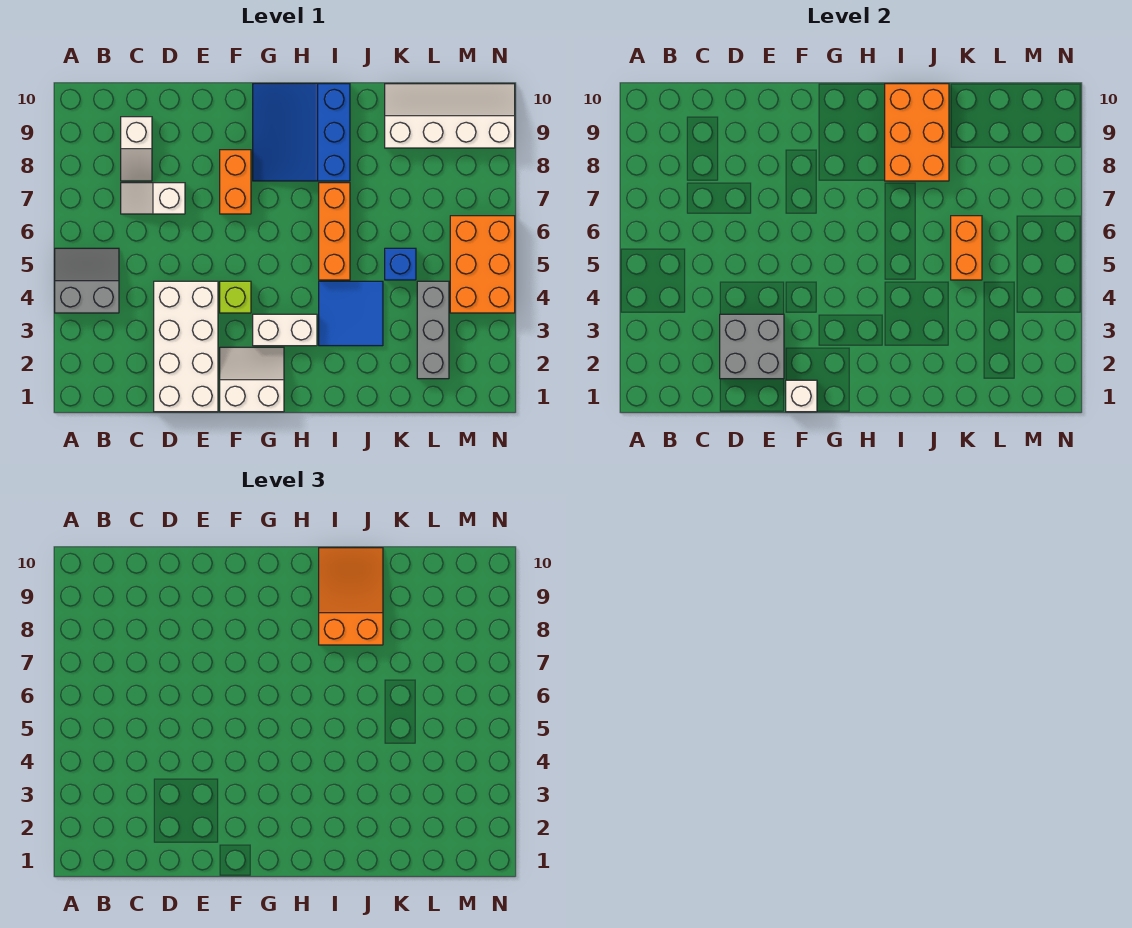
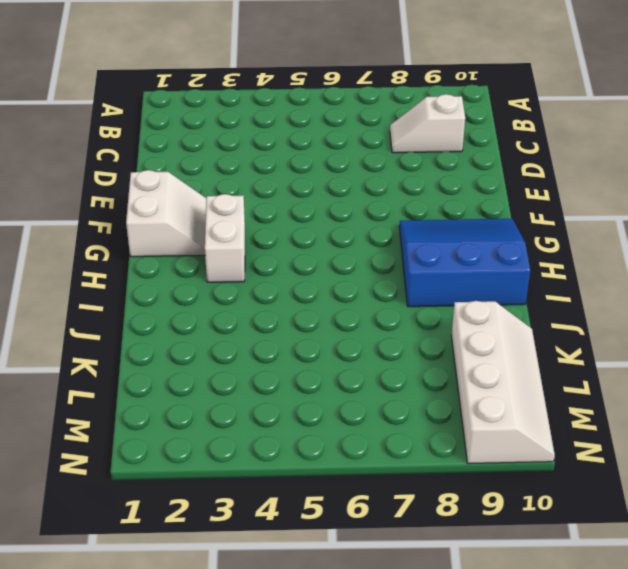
none -> grey slope A4:B5 level 1 top 4
none -> white slope C7:D7 level 1 top D
none -> white brick D1:E4 level 1

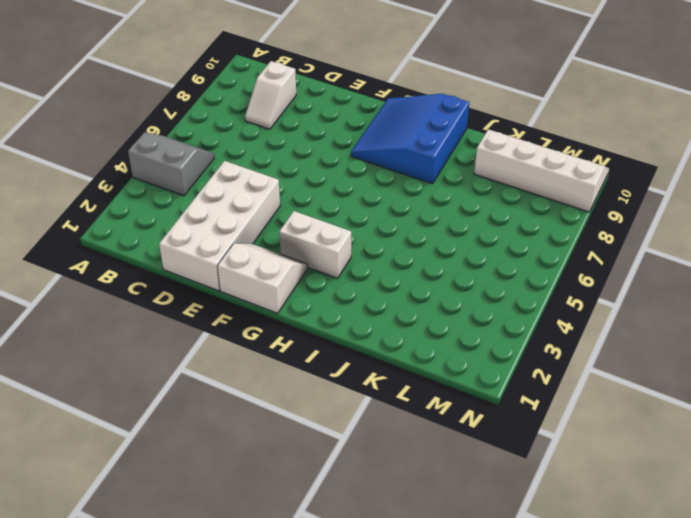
none -> white slope C7:D7 level 1 top D
none -> lime brick F4 level 1
none -> orange brick F7:F8 level 1

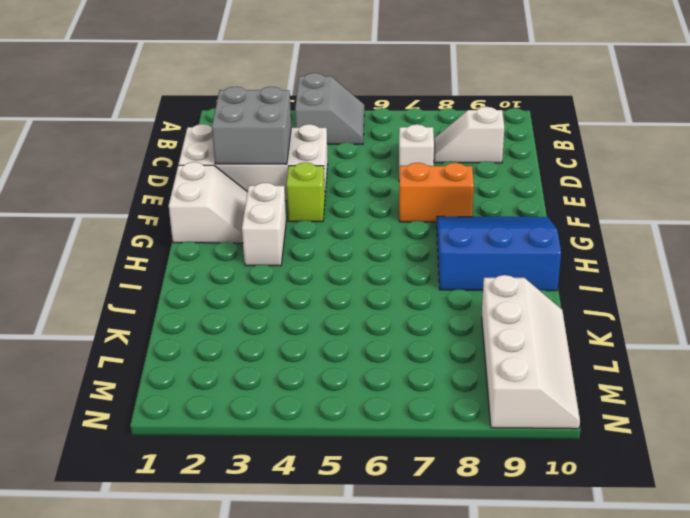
none -> blue tile I3:J4 level 1
none -> orange brick I5:I7 level 1
none -> blue brick K5 level 1

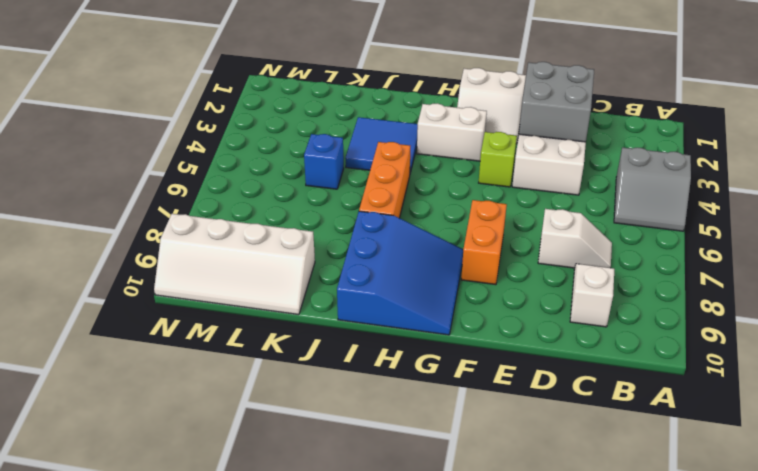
none -> grey brick L2:L4 level 1
none -> orange brick M4:N6 level 1
none -> white brick F1 level 2

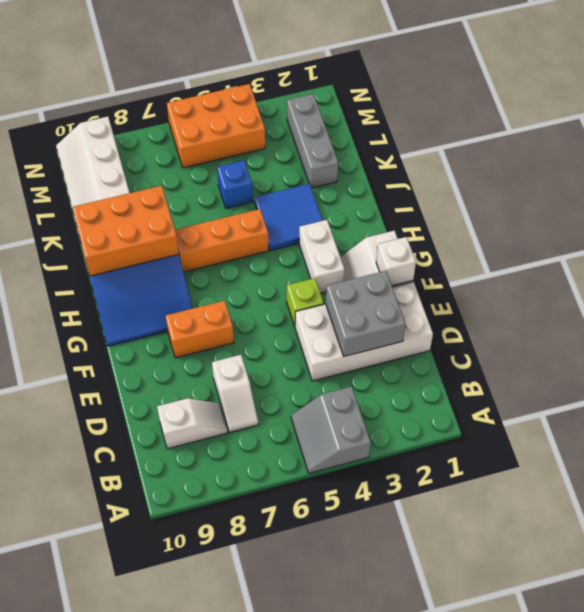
grey brick K2:M2 level 1 -> grey brick L2:L4 level 1
none -> orange brick K5:K6 level 2
none -> orange slope I8:J10 level 3 top 8

